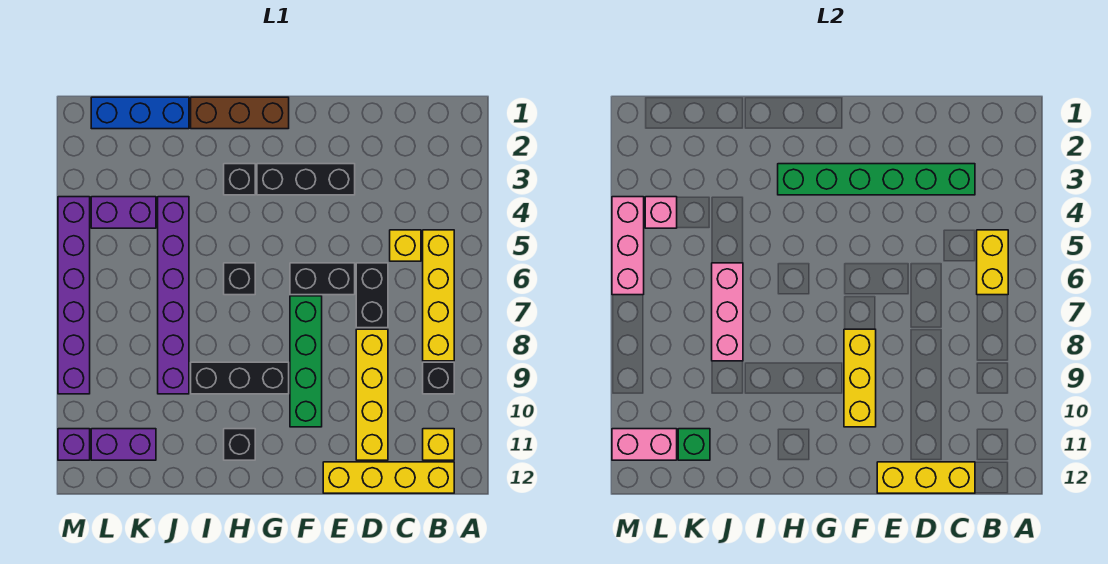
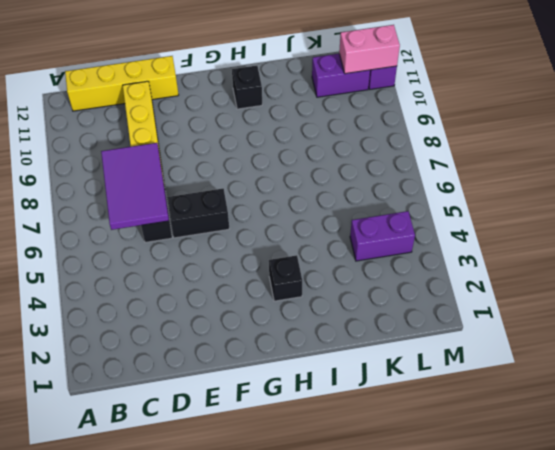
purple tile C6:D8 level 2 -> none
none -> yellow brick B5:B8 level 1
none -> black brick B9 level 1
none -> yellow brick B11 level 1
none -> yellow brick C5 level 1

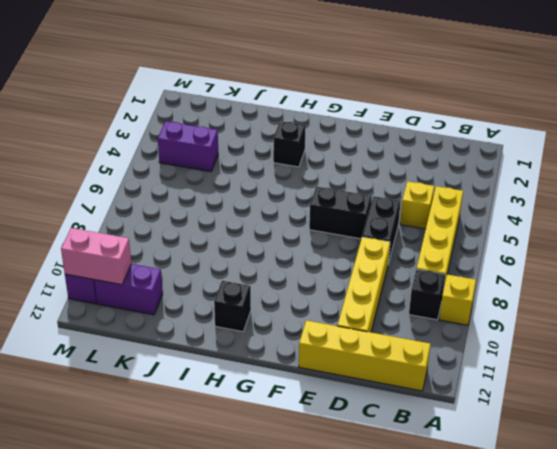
yellow brick A9 level 1 -> yellow brick B11 level 1
none -> black brick E3:G3 level 1
none -> green brick F7:F10 level 1
none -> brown brick G1:I1 level 1
none -> black brick G9:I9 level 1

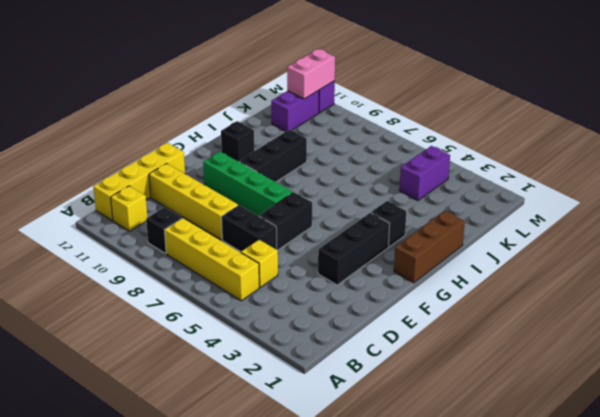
none -> black brick H6 level 1
none -> blue brick J1:L1 level 1
none -> purple brick J4:J9 level 1
none -> purple brick M4:M9 level 1

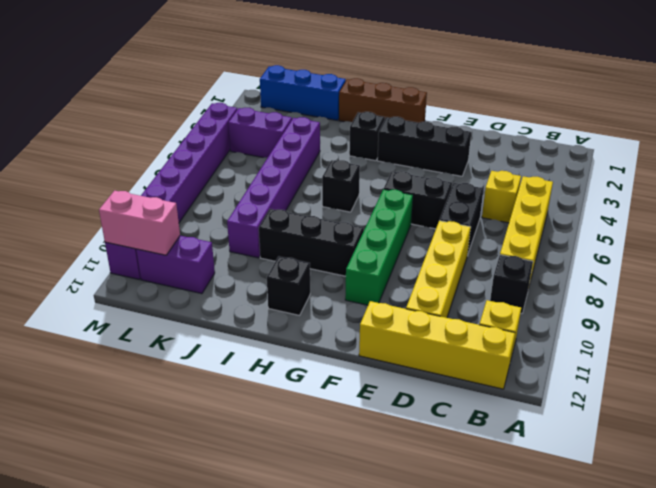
none -> yellow brick B5:B6 level 2
none -> green brick C3:H3 level 2
none -> yellow brick C12:E12 level 2
none -> yellow brick F8:F10 level 2

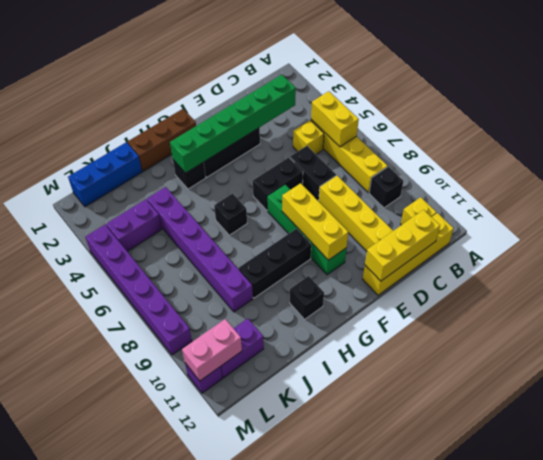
none -> pink brick J6:J8 level 2
none -> green brick K11 level 2
none -> pink brick L4 level 2
none -> pink brick M4:M6 level 2

